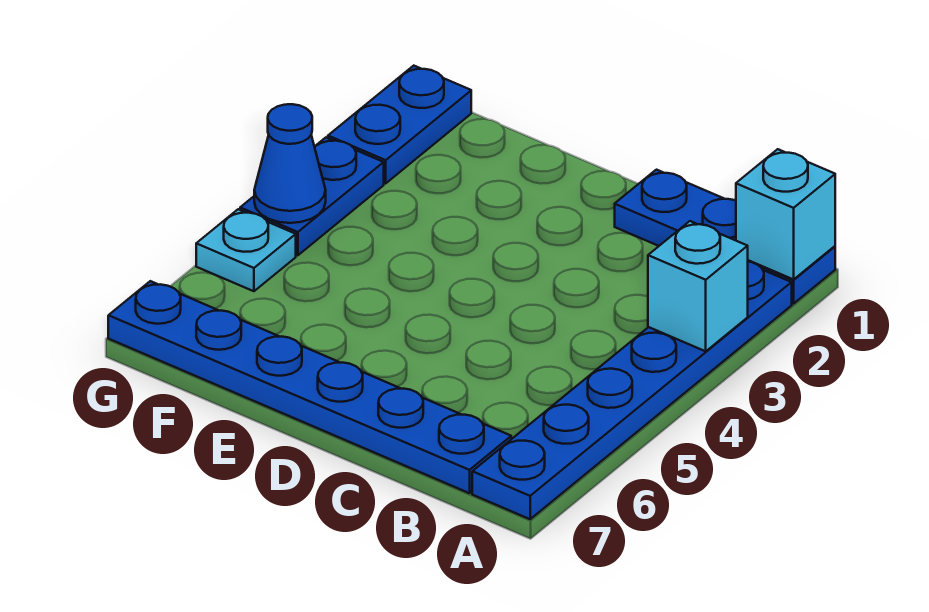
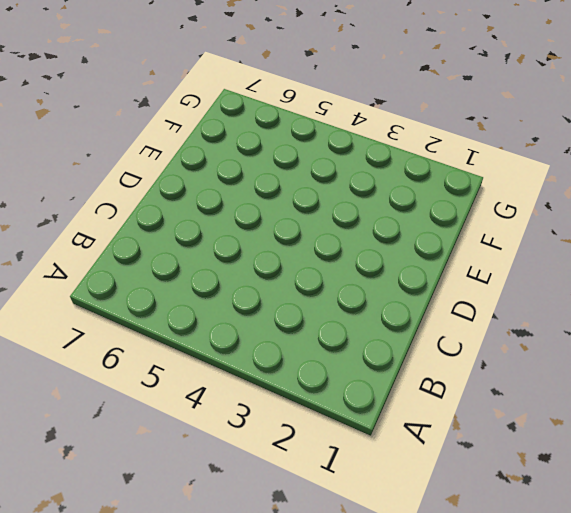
none -> blue plate A1:C1 level 1
none -> blue plate A2:A7 level 1

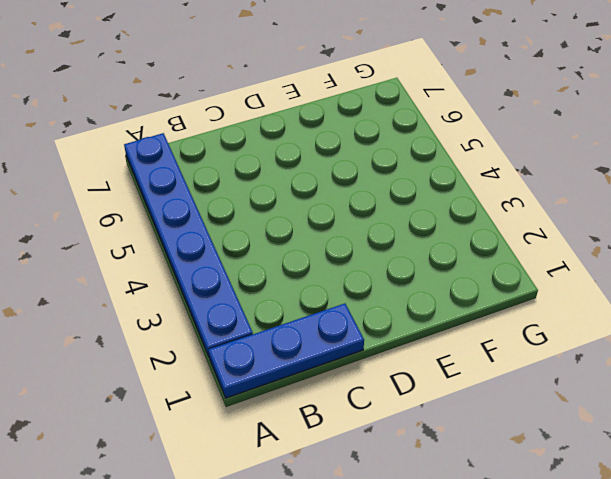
none -> blue plate B7:G7 level 1
none -> blue plate G1:G2 level 1

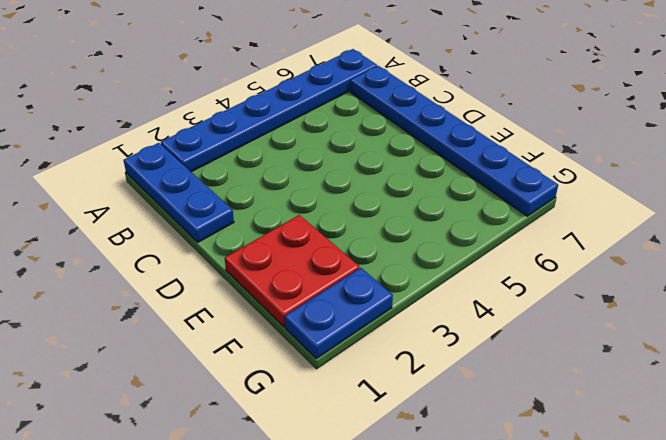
red plate E1:F2 level 1 -> none
none -> blue plate G3:G4 level 1
none -> cyan plate G5 level 1

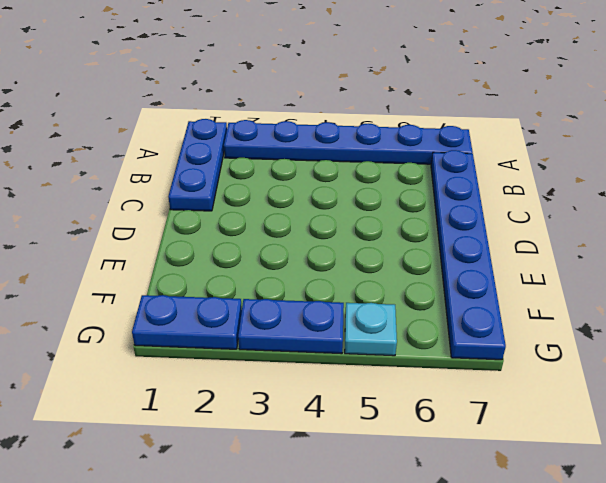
none -> cyan brick A1 level 2
none -> cyan brick A3 level 2

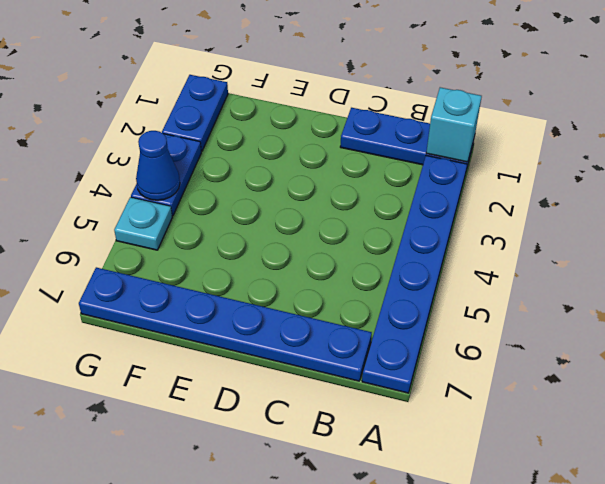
none -> cyan brick A3 level 2

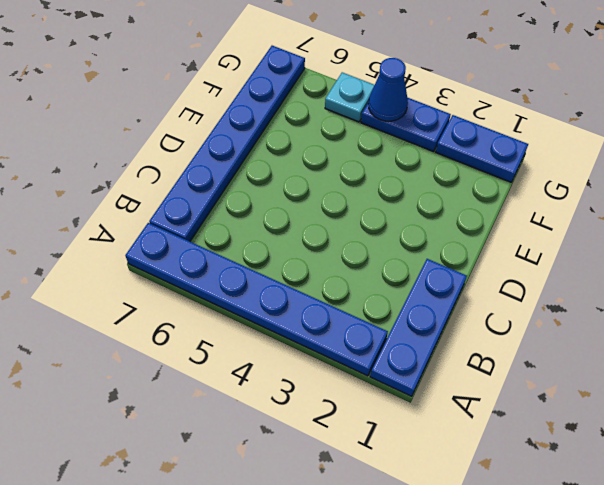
none -> cyan brick A1 level 2
none -> cyan brick A3 level 2

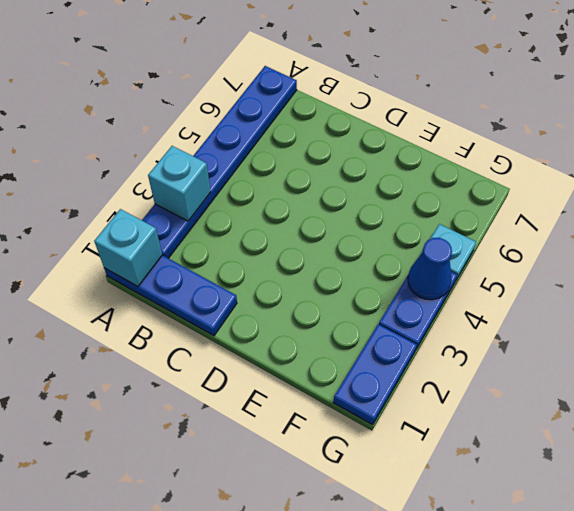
none -> blue plate B7:G7 level 1

